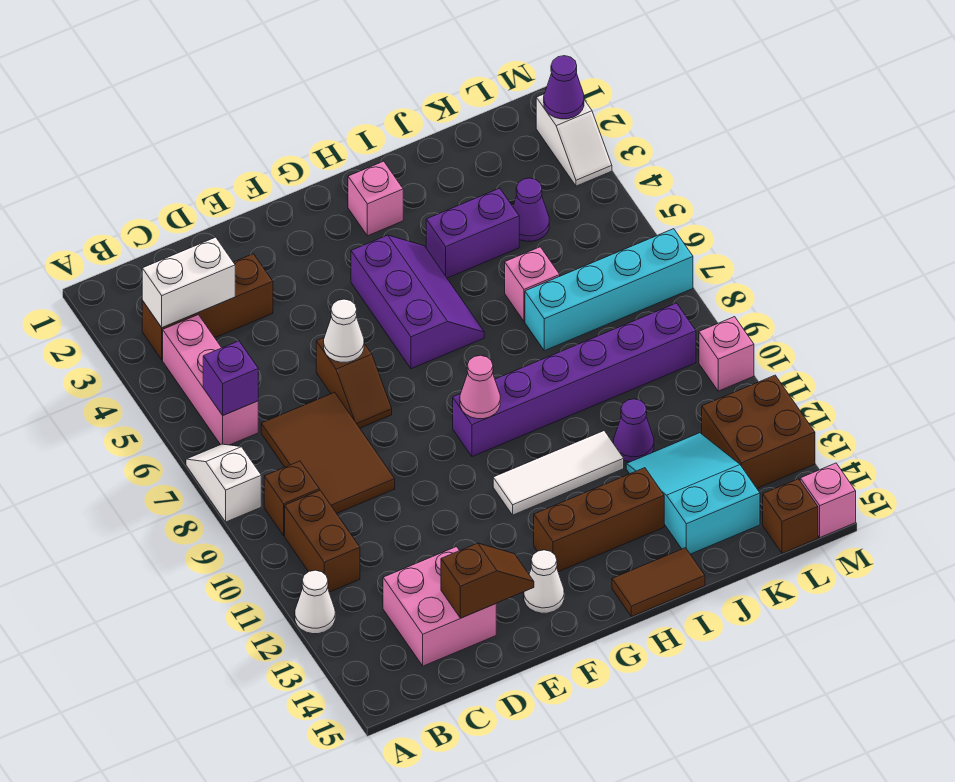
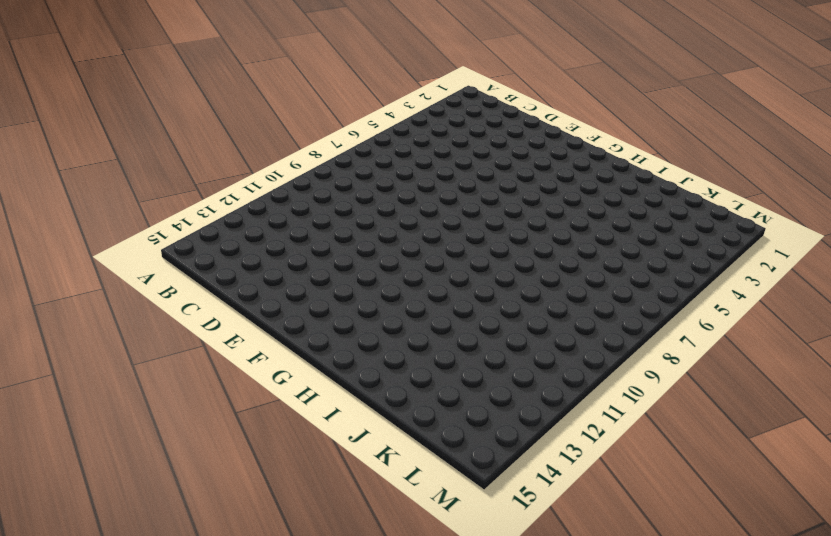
none -> white slope A7:A8 level 1 top 8
none -> white cone A12 level 1
none -> brown brick B3:D3 level 1
none -> pink brick B4:B6 level 1

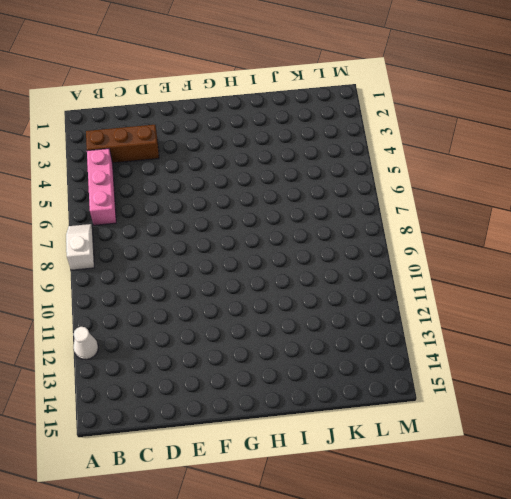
none -> brown brick B9 level 1
none -> brown brick B10:B11 level 1
none -> brown tile C7:D9 level 1
none -> pink brick C13:D14 level 1

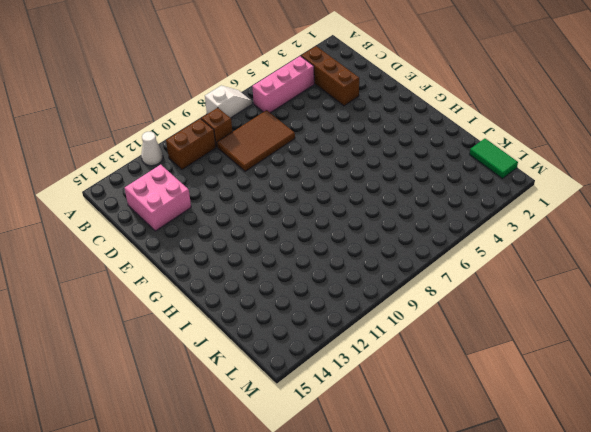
green tile K1:L1 level 1 -> none
none -> brown slope E6:E7 level 1 top 6
none -> white cone F14 level 1
none -> purple slope G4:H6 level 1 top G
none -> purple brick G9:L9 level 1

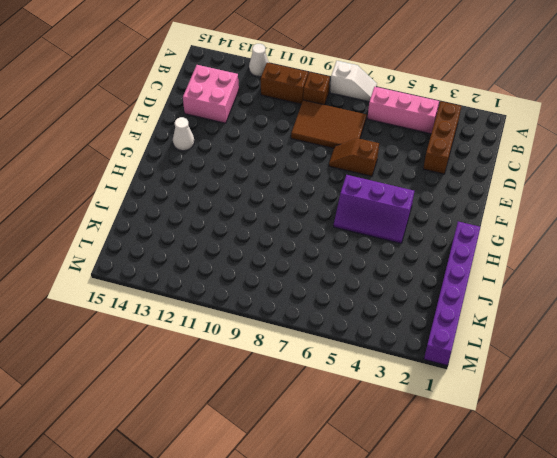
purple brick H1:M1 level 1 -> purple brick G9:L9 level 1
none -> white tile G11:I11 level 1
none -> brown brick G13:I13 level 1
none -> pink brick H2 level 1
none -> brown tile H15:I15 level 1

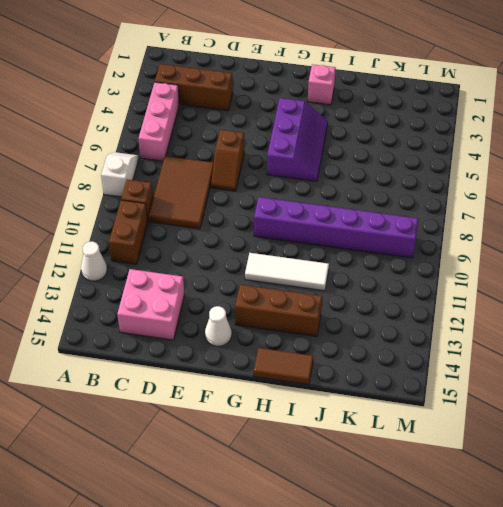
none -> purple brick I4:J4 level 1
none -> pink brick J6 level 1
none -> cyan brick J7:M7 level 1
none -> purple cone J11 level 1

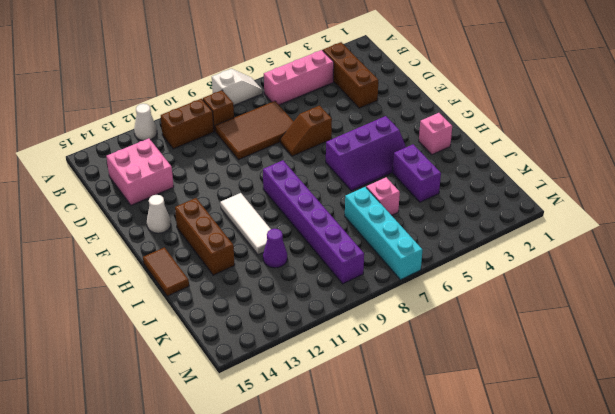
none -> cyan slope J12:K14 level 1 top 14
none -> purple cone K4 level 1
none -> brown brick L12:M13 level 1
none -> brown brick L15 level 1

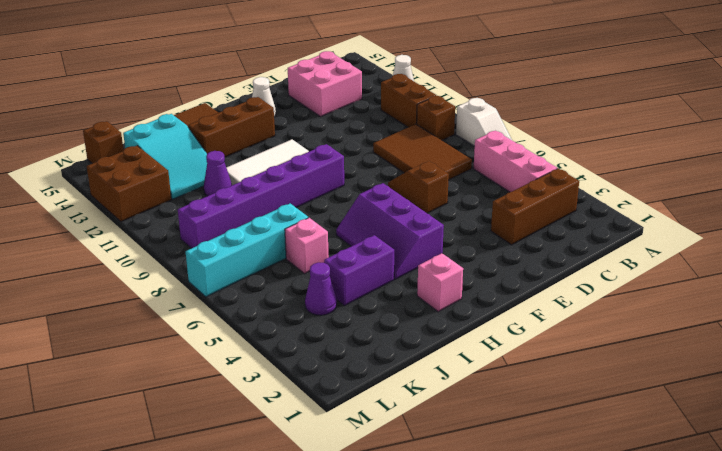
none -> white slope M2:M3 level 1 top 2
none -> pink brick M10 level 1
none -> pink brick M15 level 1
none -> white brick B3:C3 level 2

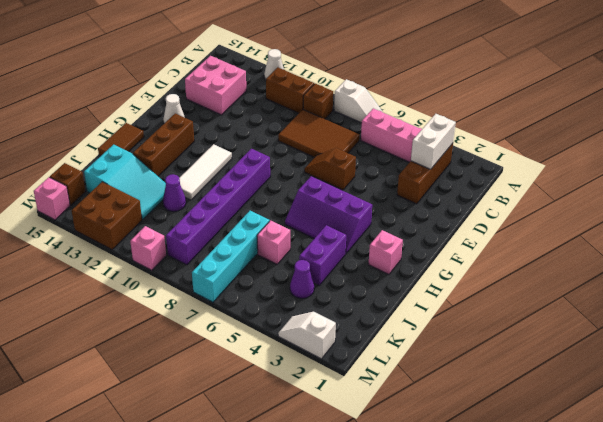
none -> purple brick B6 level 2
none -> brown slope D14:E14 level 2 top D
none -> white cone E6 level 2
none -> pink cone G9 level 2

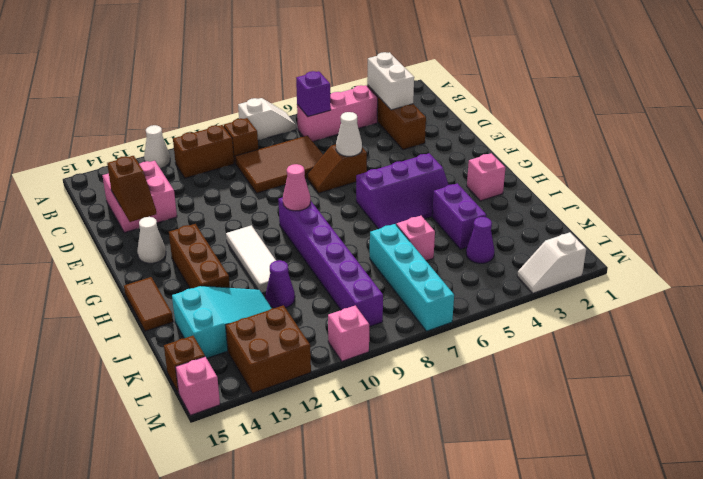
none -> purple cone M2 level 2

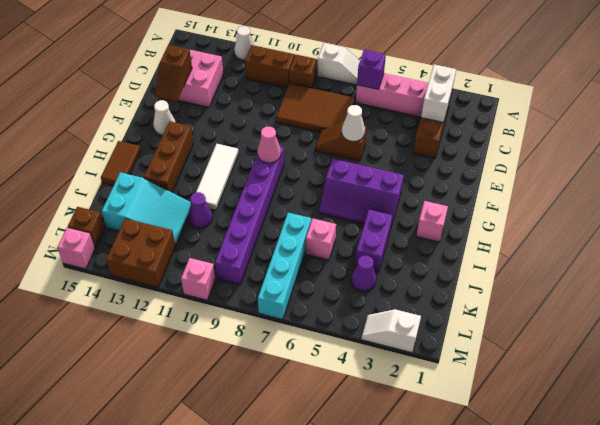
none -> purple cone M2 level 2

